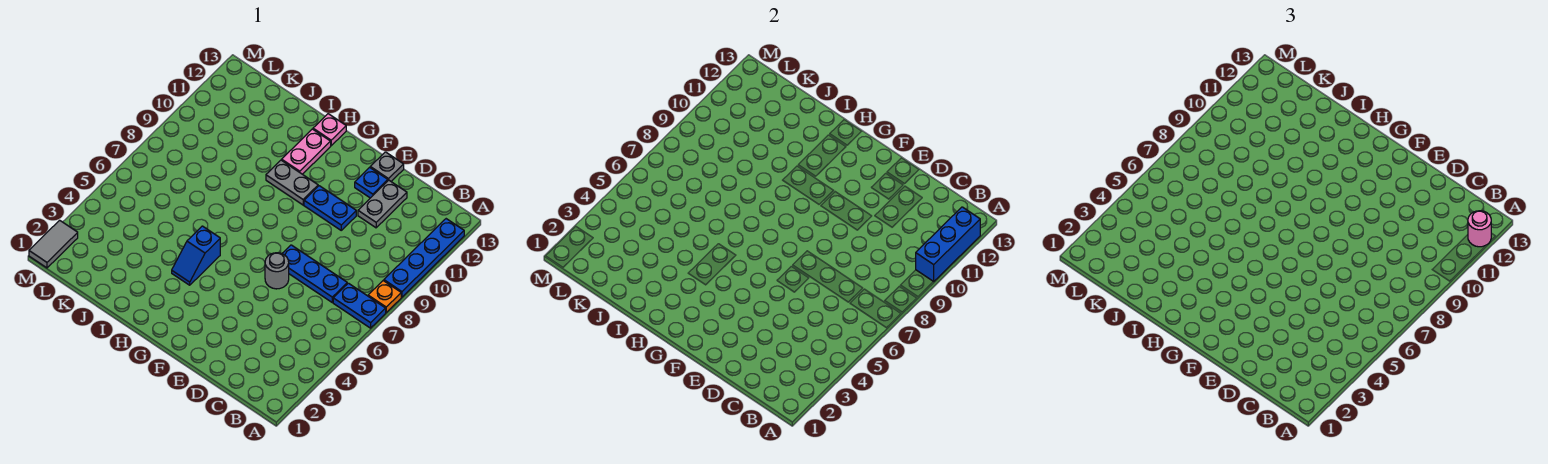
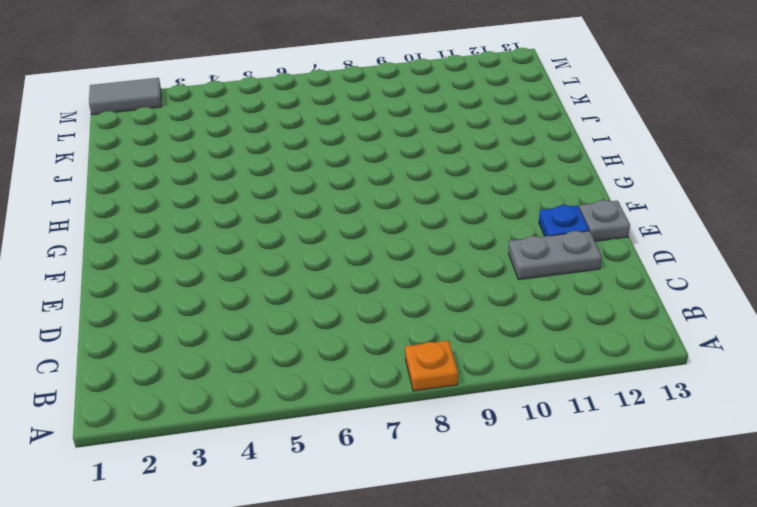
none -> blue plate A7:B7 level 1
none -> blue plate A9:A12 level 1
none -> blue plate C7:E7 level 1

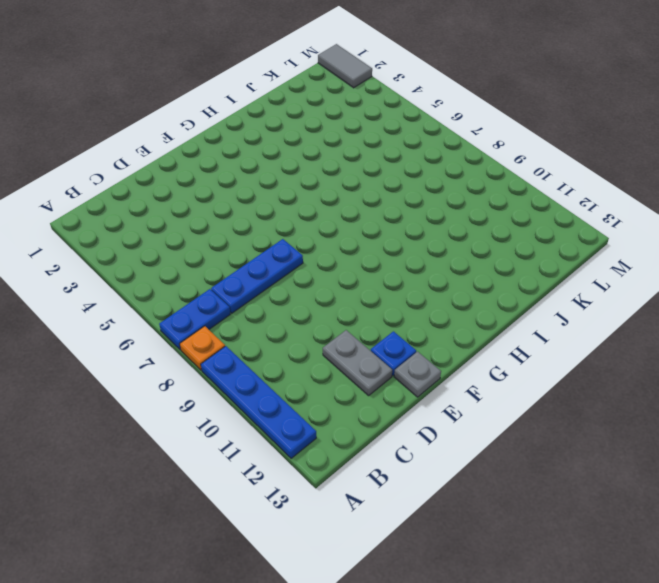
none -> grey round brick E6 level 1
none -> blue plate E10:F10 level 1
none -> grey plate G10:H10 level 1

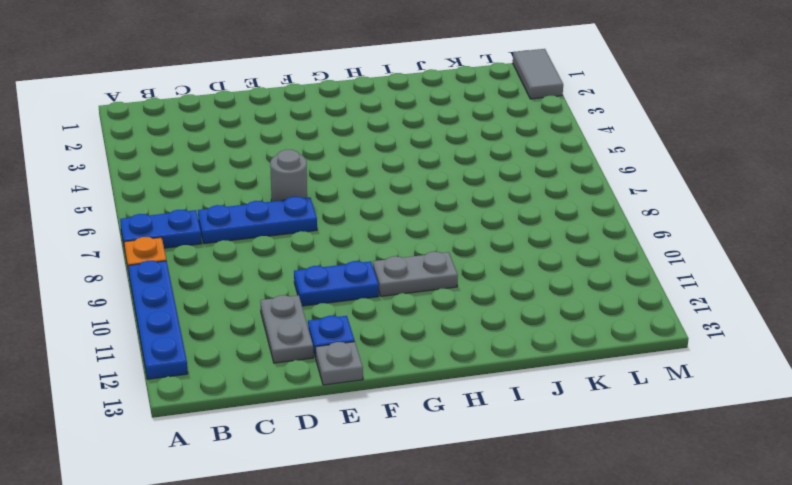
none -> blue slope H4:H5 level 1 top 5
none -> pink plate H11:H12 level 1
none -> pink plate H13 level 1

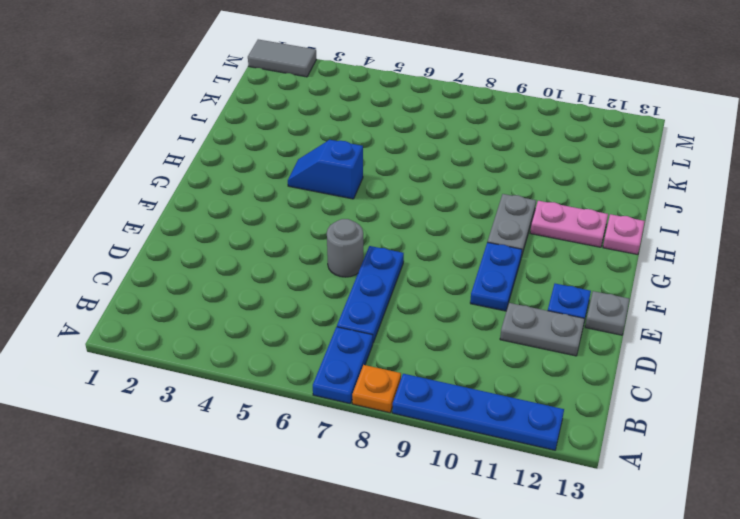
none -> blue brick A10:A12 level 2
none -> pink round brick A12 level 3

